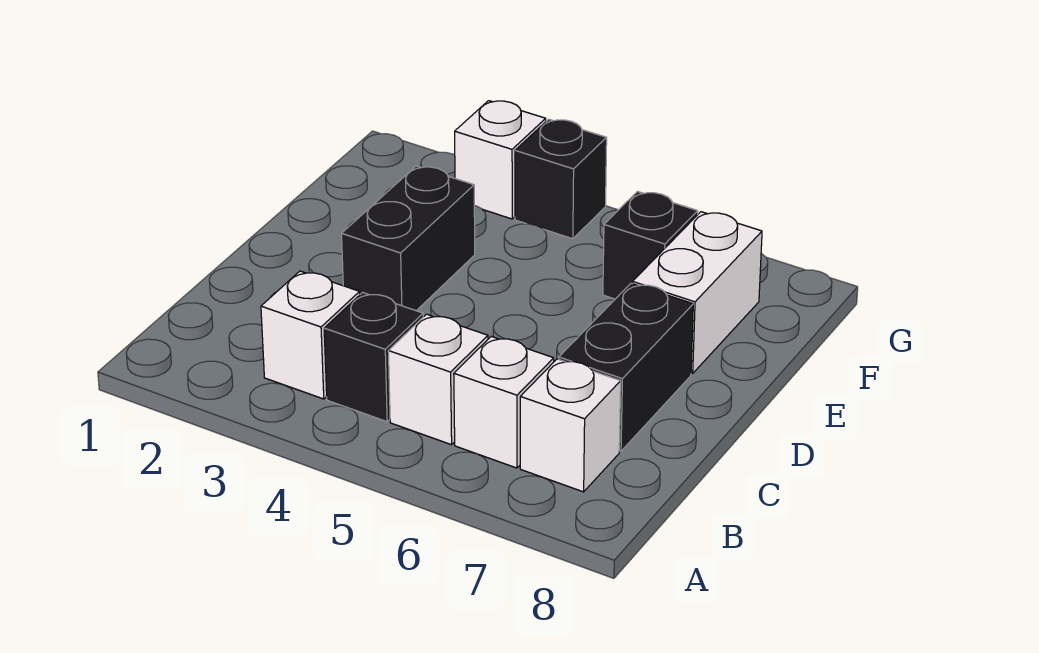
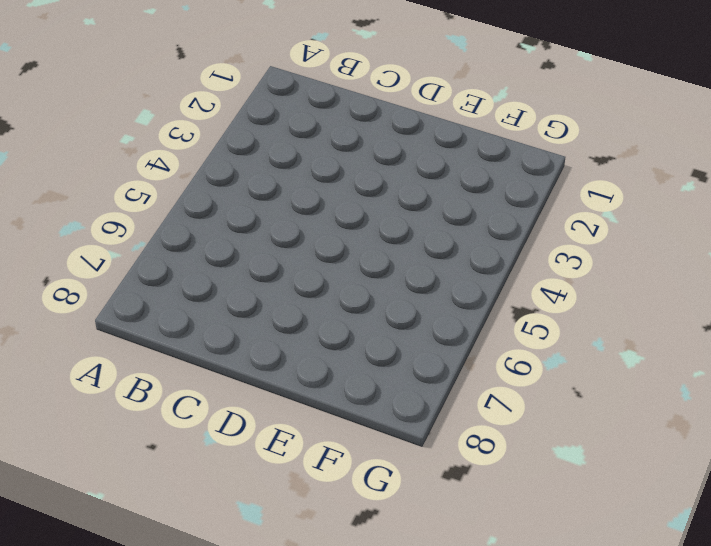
none -> white brick B3 level 1
none -> black brick B4 level 1

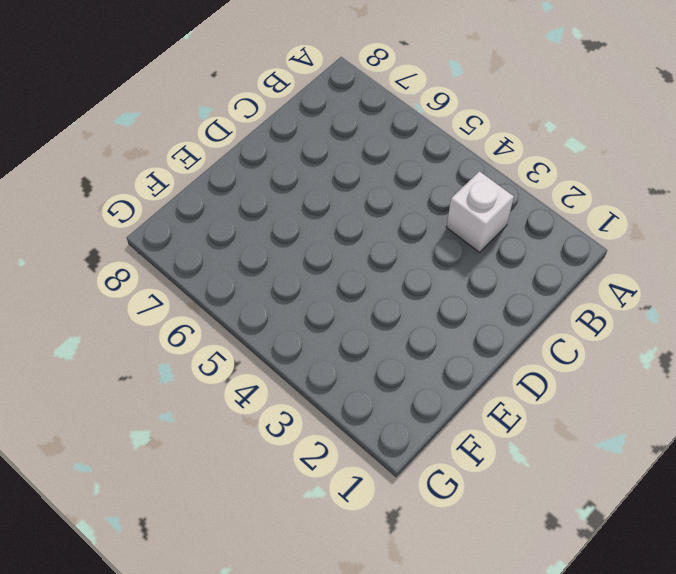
none -> black brick B4 level 1
none -> white brick B5 level 1

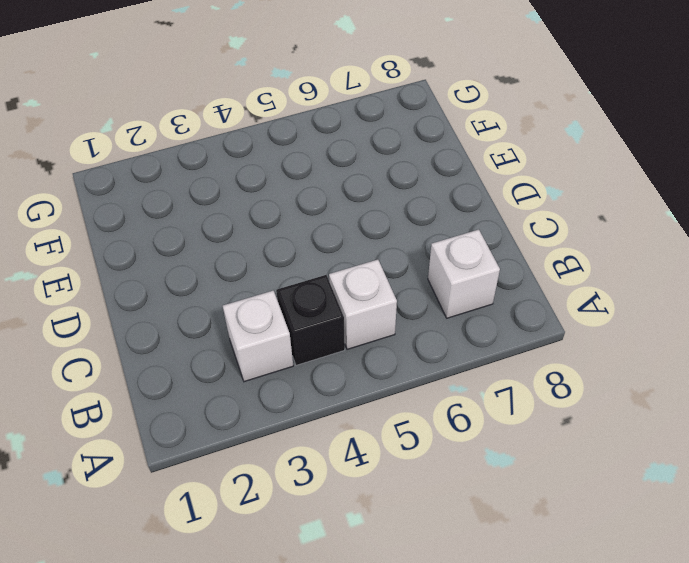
none -> white brick B6 level 1
none -> black brick C7:D7 level 1

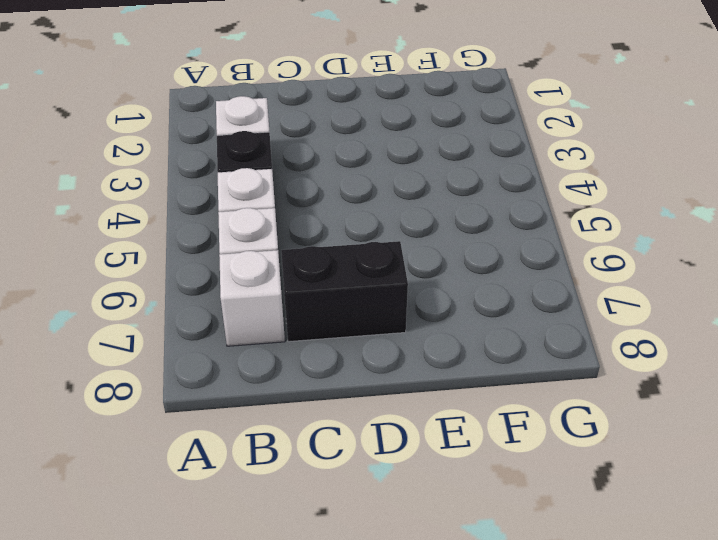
none -> black brick D3:E3 level 1
none -> white brick E7:F7 level 1

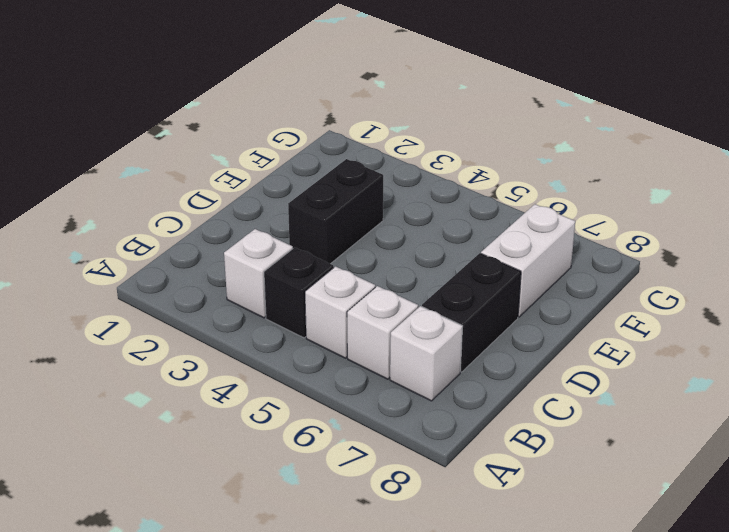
none -> black brick F6 level 1
none -> white brick G3 level 1

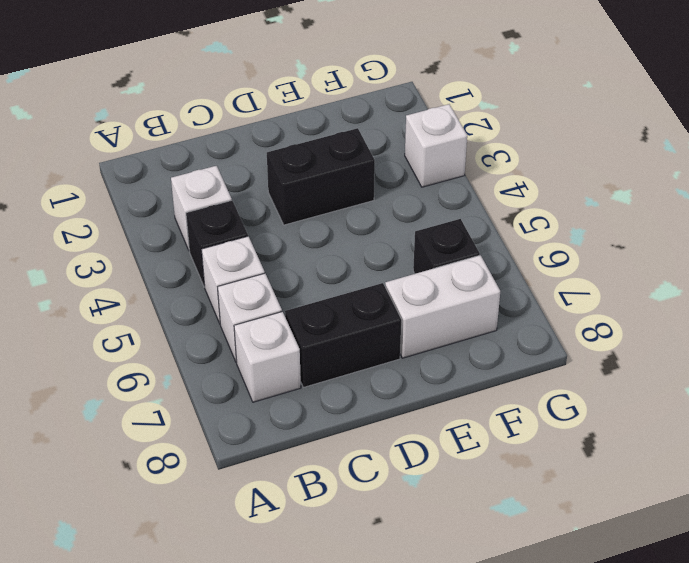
none -> black brick G4 level 1

